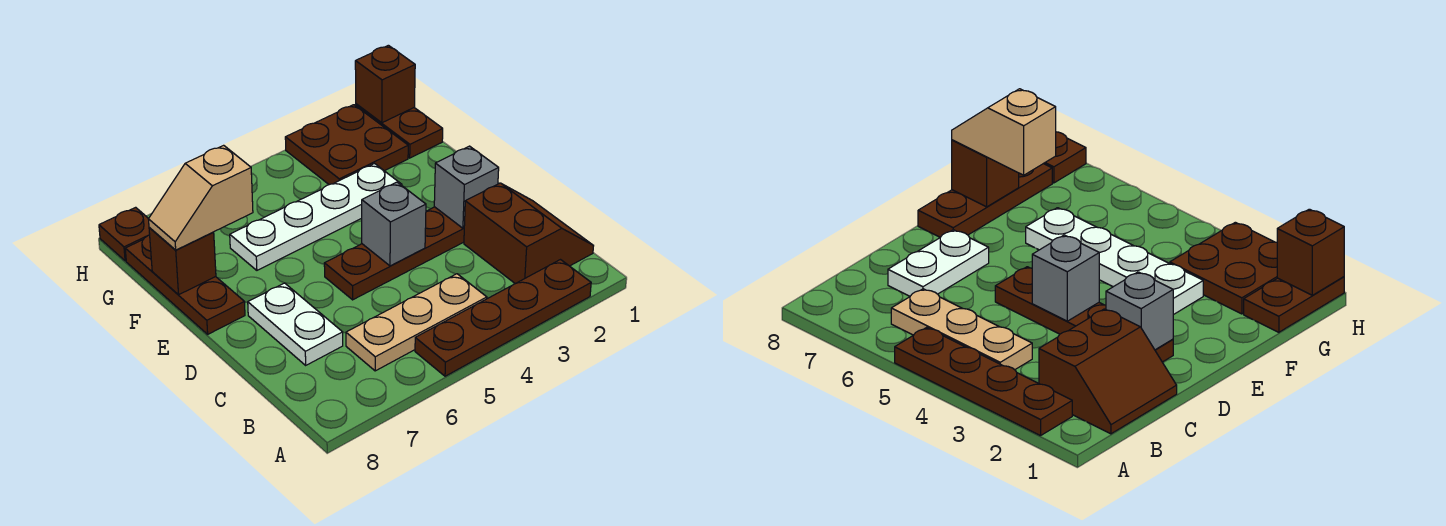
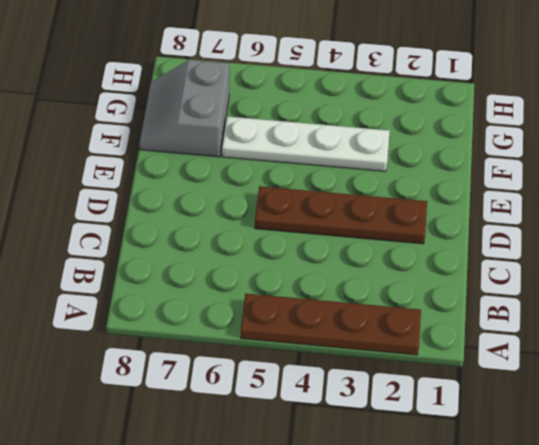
grey slope F7:G8 level 1 top 7 -> brown plate E8:G8 level 1
none -> brown slope B1:C2 level 1 top 2
none -> tan plate B4:B6 level 1
none -> white plate C7:D7 level 1

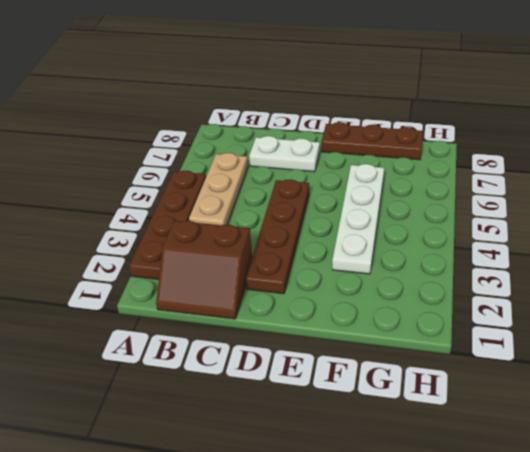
none -> brown plate G1:H1 level 1
none -> brown plate G2:H3 level 1
none -> brown plate H8 level 1

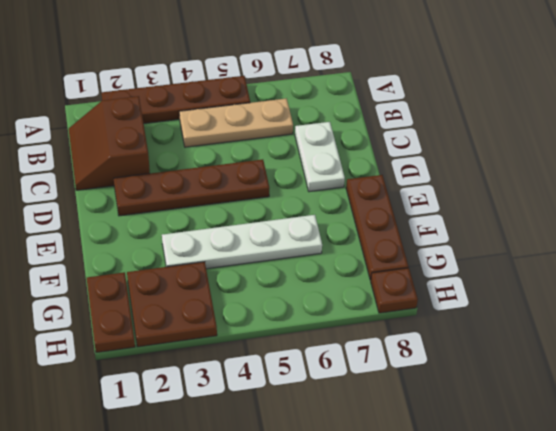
none -> grey brick D2 level 2
none -> grey brick D4 level 2
none -> brown brick F8 level 2

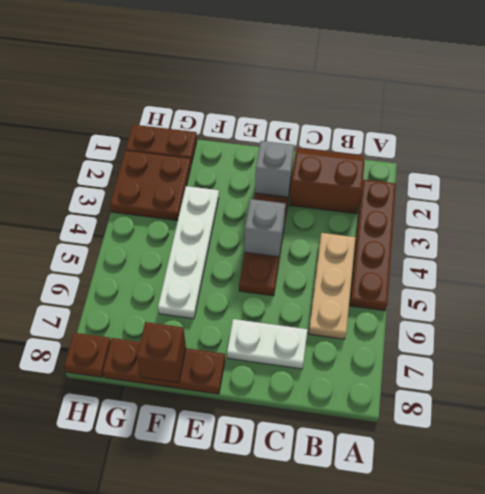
none -> brown brick H1 level 2
none -> tan slope F7:F8 level 3 top 7

